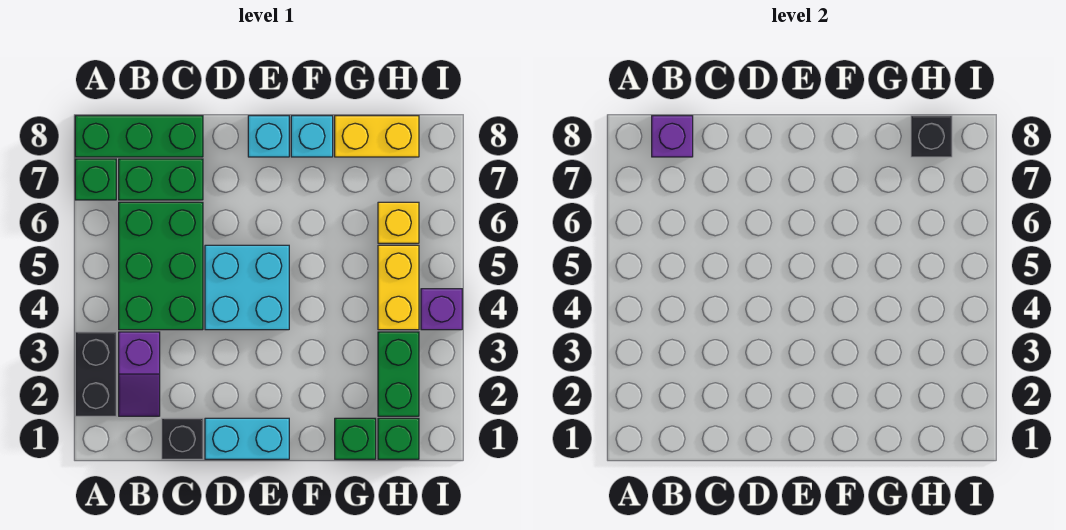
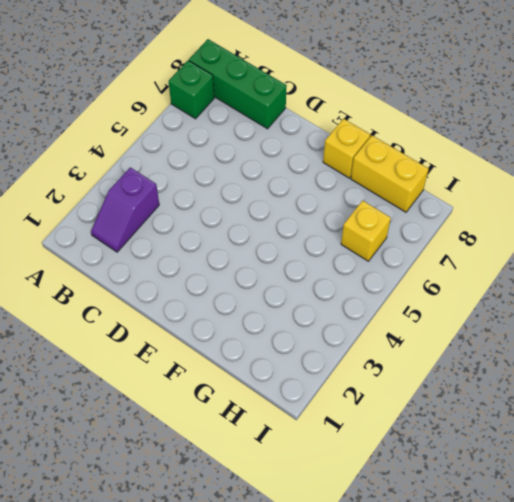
yellow brick F8 level 1 -> cyan brick F8 level 1
none -> black brick A2:A3 level 1
none -> green brick B4:C6 level 1
none -> green brick B7:C7 level 1

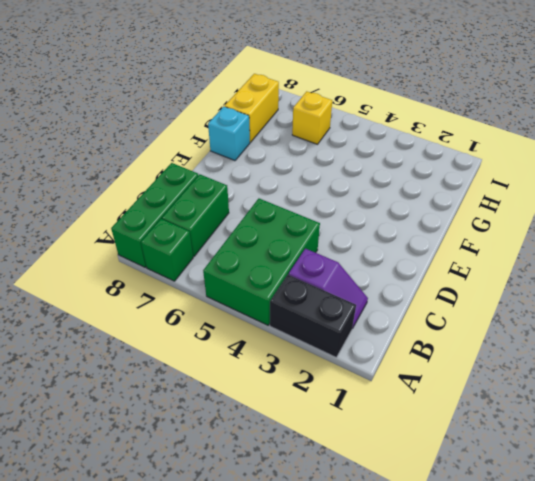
green brick A4:C5 level 1 -> green brick B4:C6 level 1
none -> black brick C1 level 1
none -> cyan brick D1:E1 level 1
none -> cyan brick D4:E5 level 1

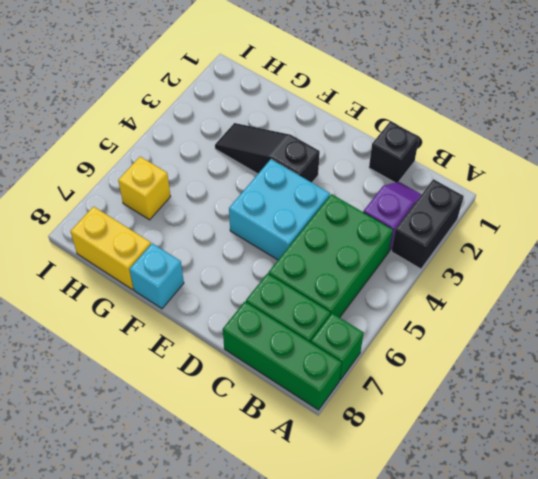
black slope E3:G3 level 1 top E -> none
none -> cyan brick D1:E1 level 1
none -> cyan brick E8 level 1
none -> green brick G1 level 1

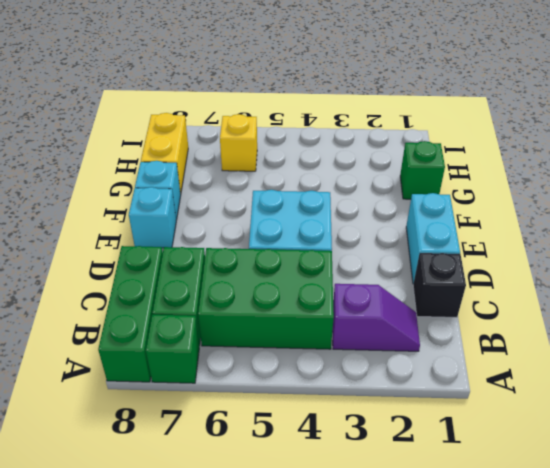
none -> black brick A2:A3 level 1
none -> green brick H1 level 1
none -> green brick H2:H3 level 1

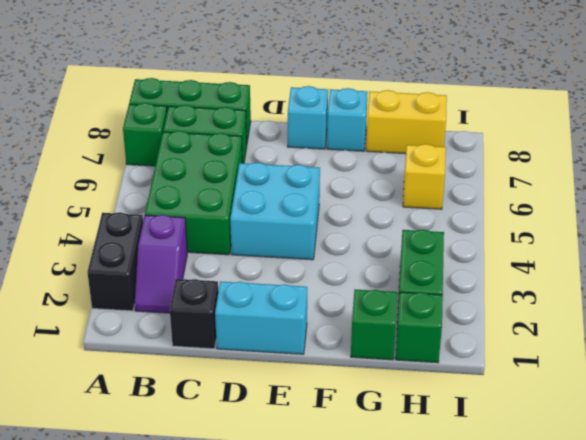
none -> yellow brick H4:H5 level 1
none -> purple brick I4 level 1
none -> purple brick B8 level 2

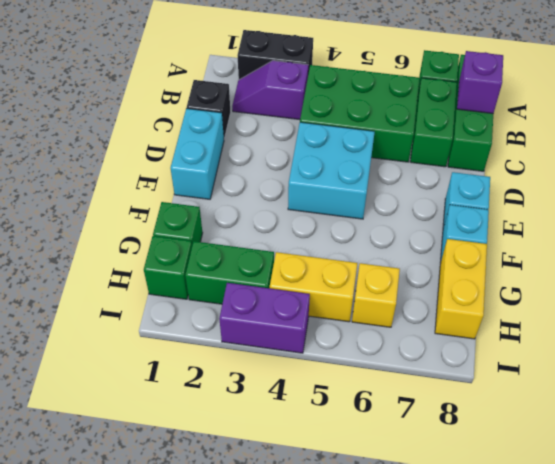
purple brick I3:I4 level 1 -> purple brick I4 level 1
none -> black brick H8 level 2

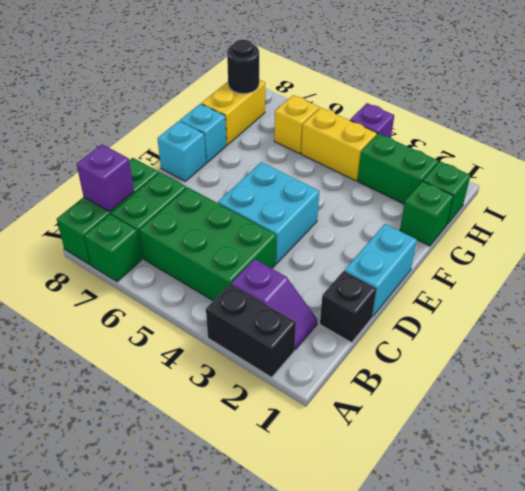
black round brick H8 level 2 -> black brick H8 level 2

